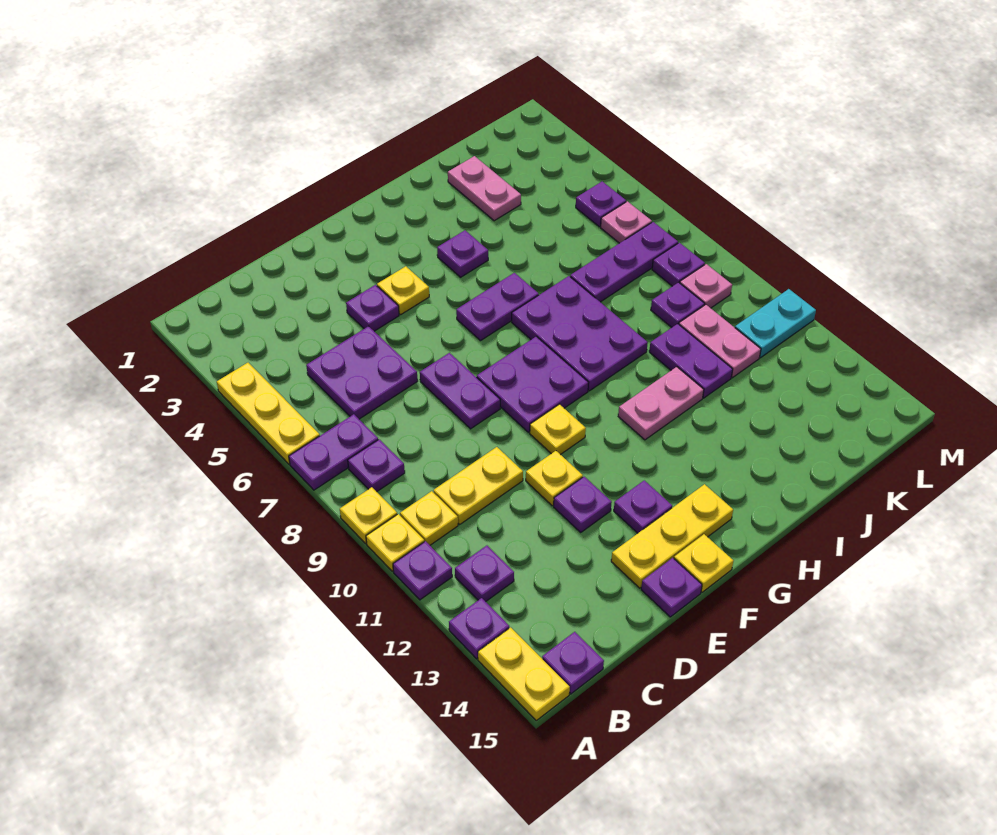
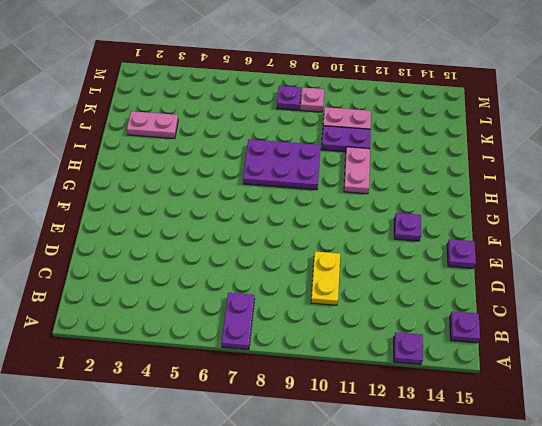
none -> yellow plate A4:A6 level 1
none -> yellow plate A9 level 1
none -> yellow plate A10 level 1
none -> purple plate A11 level 1

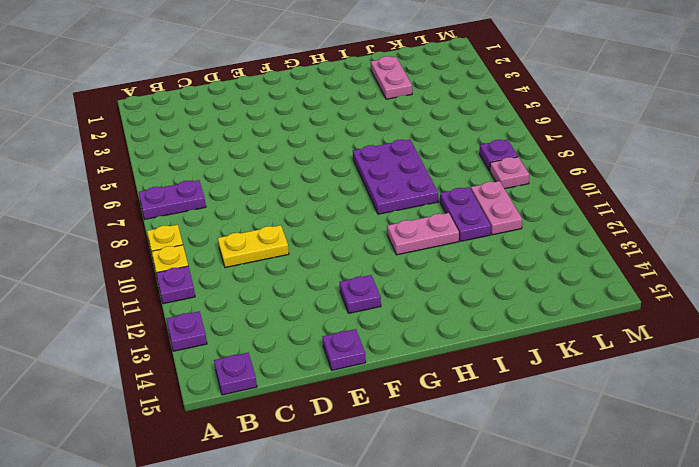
none -> yellow plate A4:A6 level 1
none -> yellow plate A14:A15 level 1
none -> purple plate B8 level 1
none -> yellow plate B10 level 1

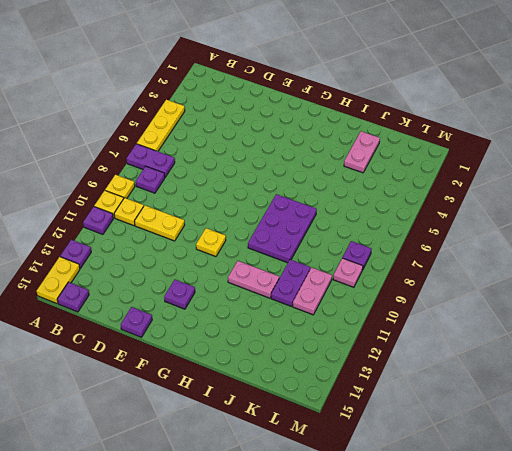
none -> purple plate B12 level 1
none -> purple plate C5:D6 level 1
none -> purple plate E4 level 1
none -> purple plate E7:E8 level 1

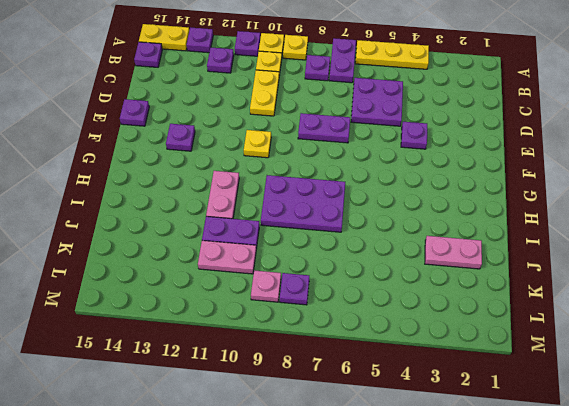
none -> yellow plate E11 level 1
none -> purple plate E12 level 1
none -> yellow plate E14:G14 level 1
none -> yellow plate F4 level 1

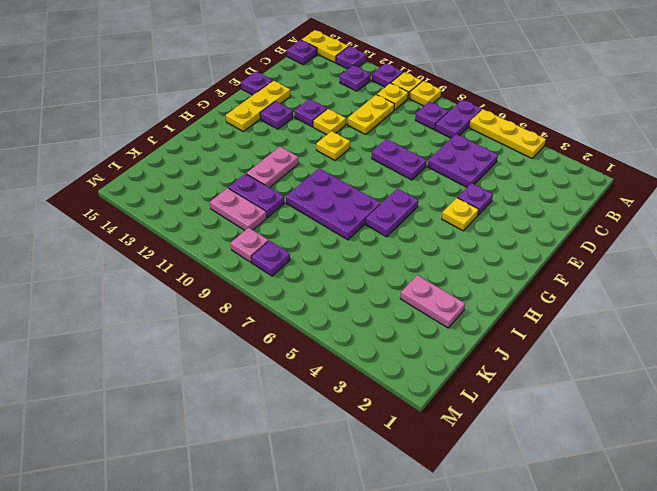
none -> purple plate F8:G9 level 1
none -> yellow plate F15 level 1
none -> purple plate H4 level 1
none -> purple plate J7:L7 level 1

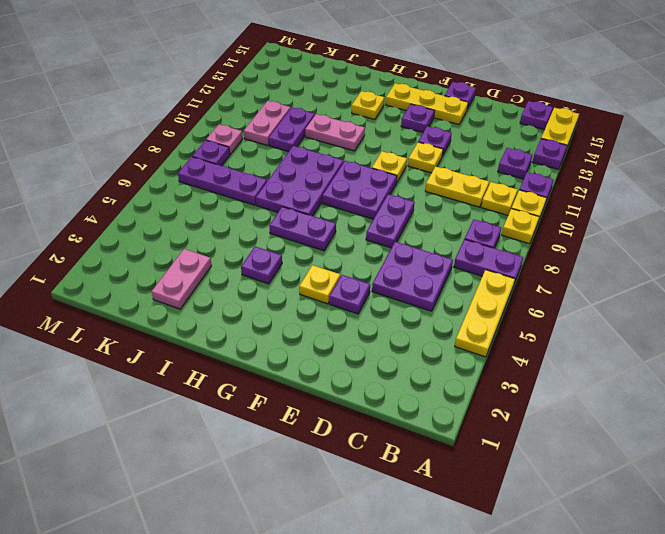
yellow plate H13 level 1 -> yellow plate F15 level 1
none -> purple plate K9 level 1
none -> purple plate L5 level 1
none -> pink plate L6 level 1
none -> cyan plate L11:M11 level 1

